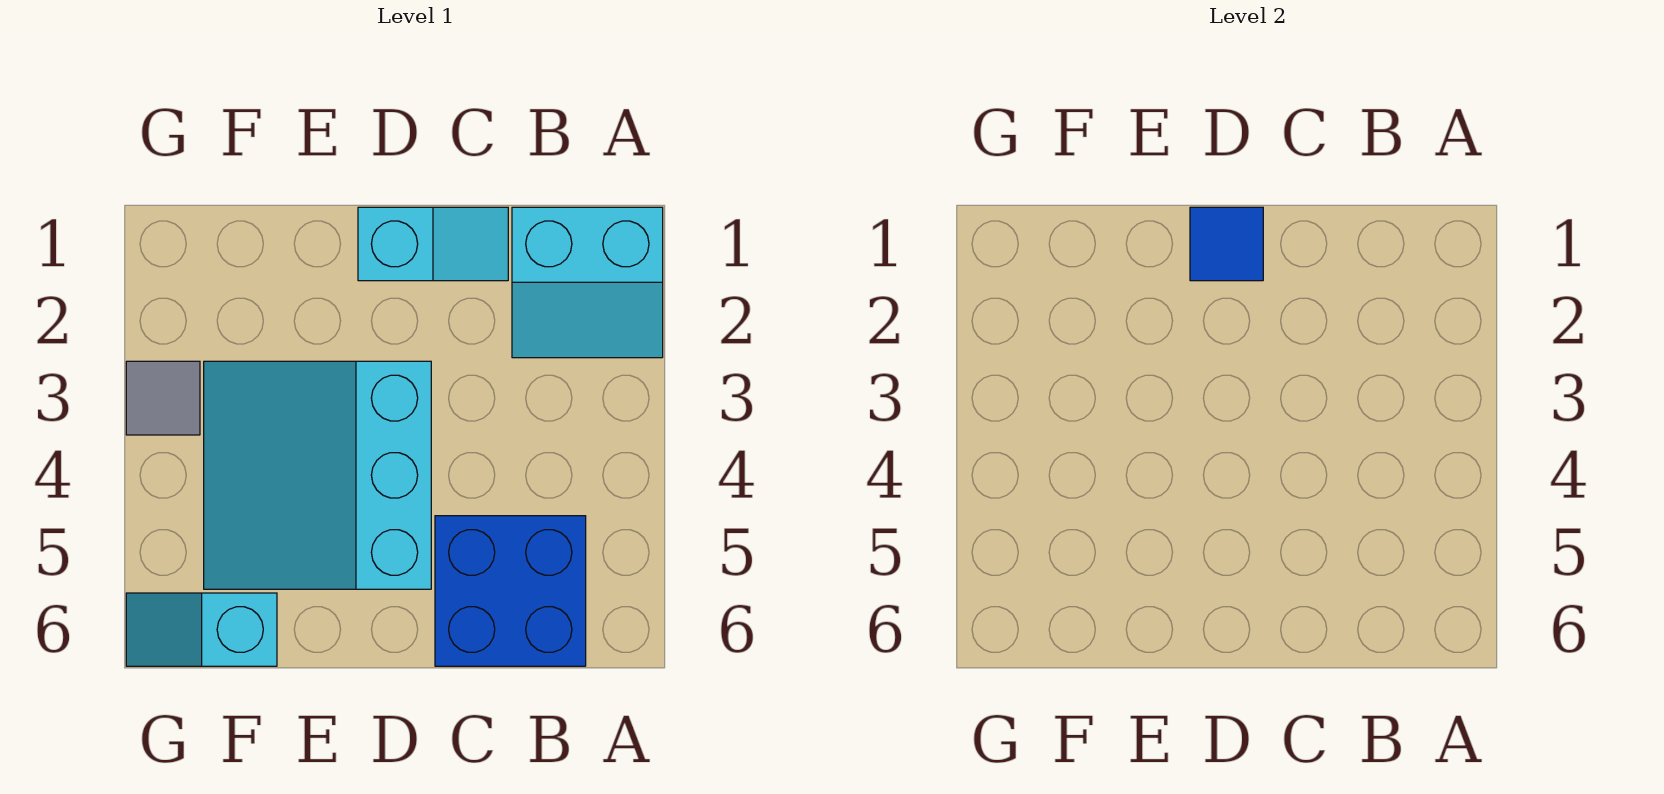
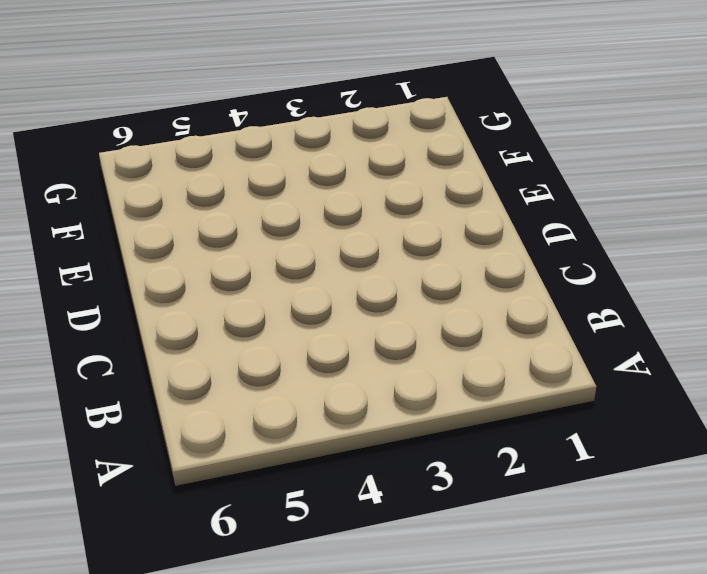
none -> cyan slope A1:B2 level 1 top 1
none -> blue brick B5:C6 level 1

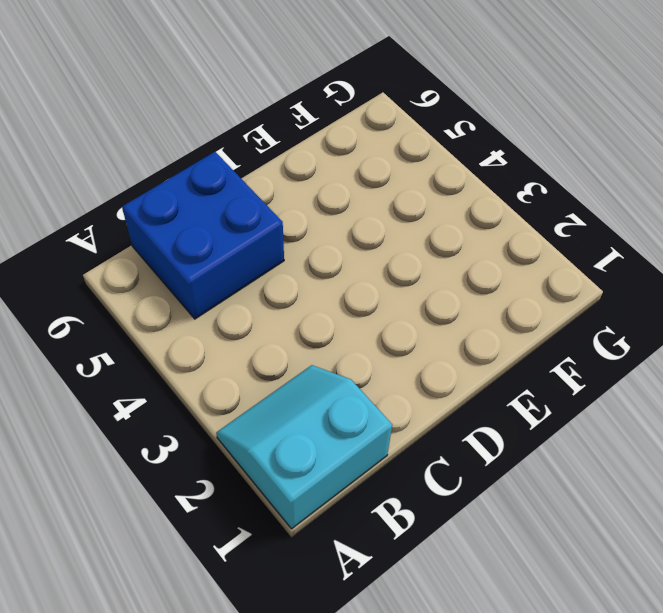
none -> cyan slope C1:D1 level 1 top D
none -> cyan slope D3:F5 level 1 top D

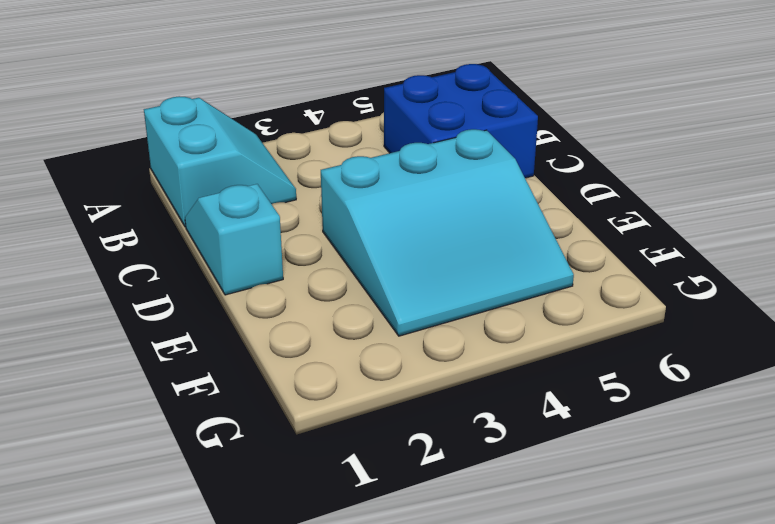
none -> cyan slope F6:G6 level 1 top F
none -> grey tile G3 level 1

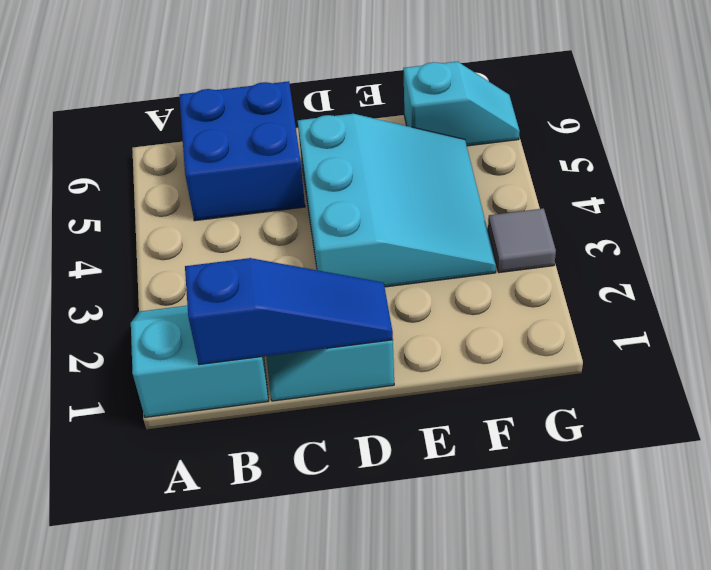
blue slope B1:D1 level 2 top B -> blue tile D1 level 2

